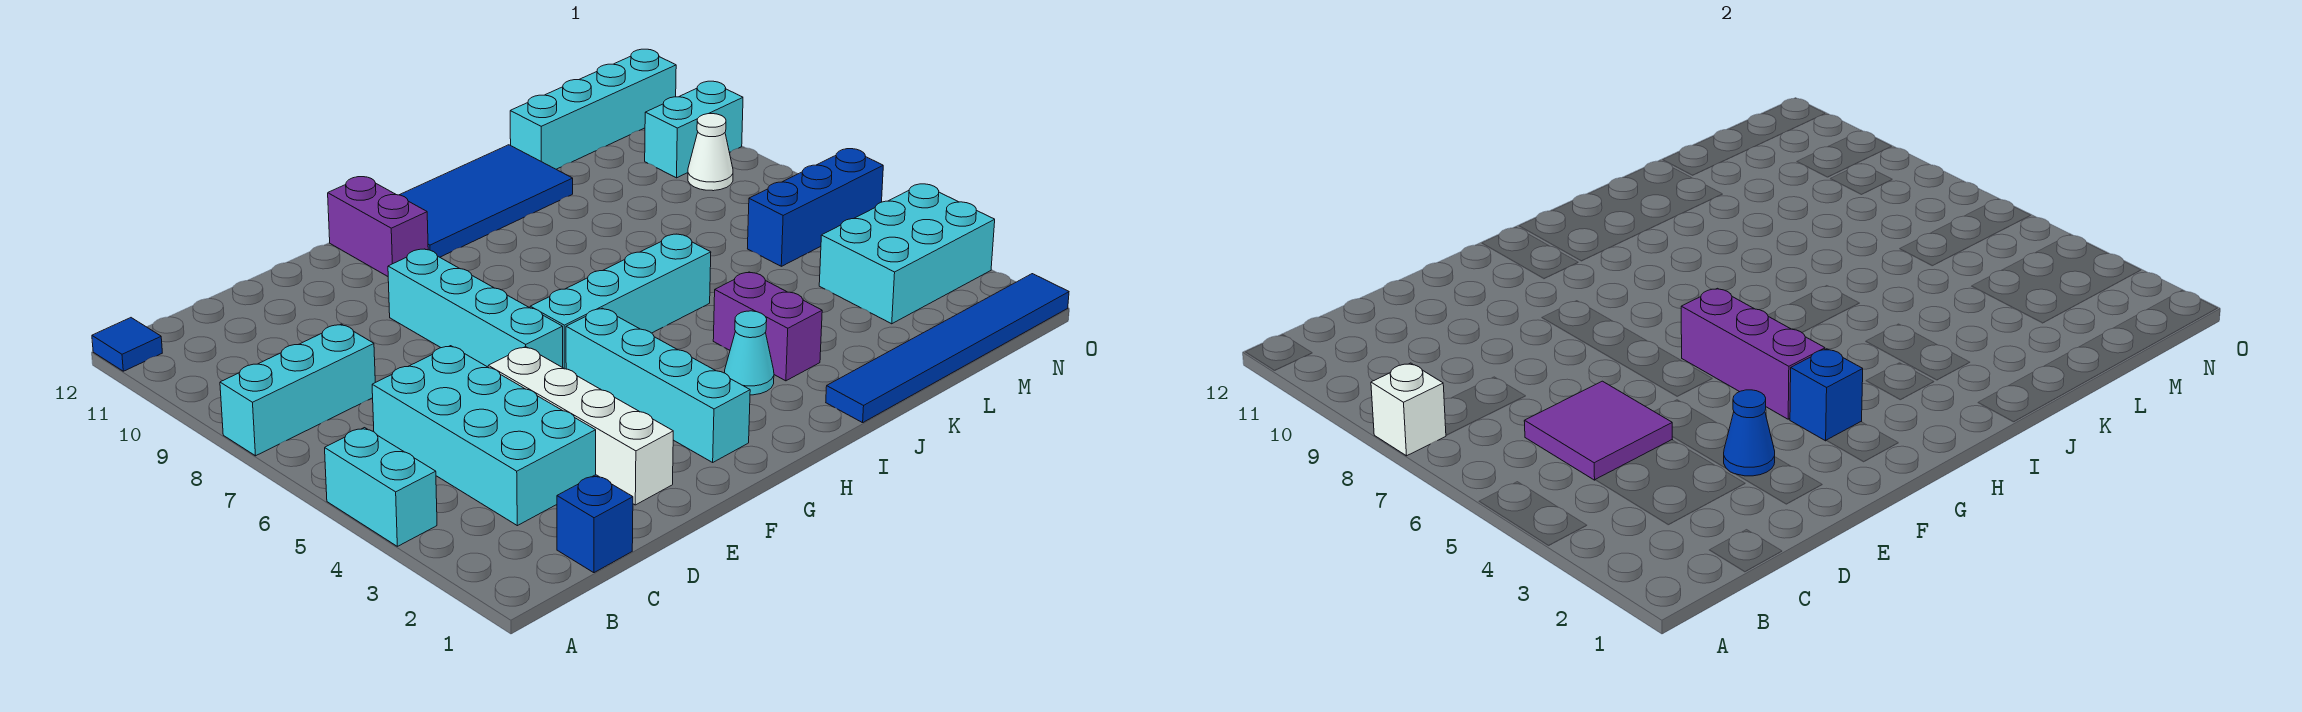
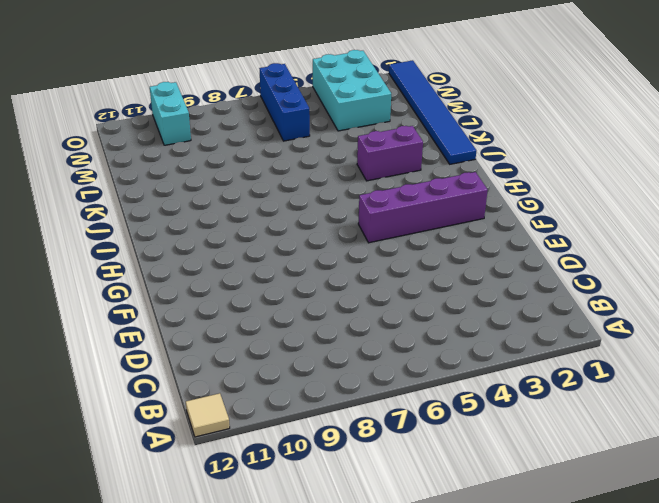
tan tile A12 level 1 -> blue tile A12 level 1
purple brick G2:G5 level 1 -> cyan brick G2:G5 level 1
none -> cyan brick A4:A5 level 1
none -> cyan brick A8:C8 level 1
none -> blue brick C1 level 1

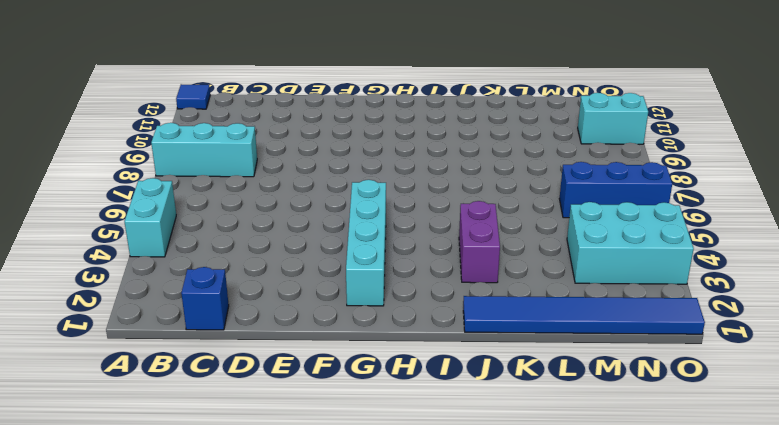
none -> cyan brick C3:D6 level 1
none -> white brick E2:E5 level 1
none -> cyan brick F6:F9 level 1

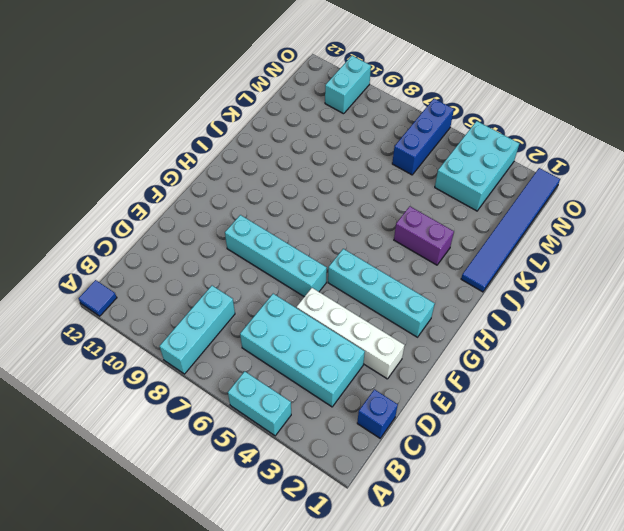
none -> cyan brick G6:J6 level 1
none -> purple brick G11:G12 level 1
none -> blue tile H11:K12 level 1

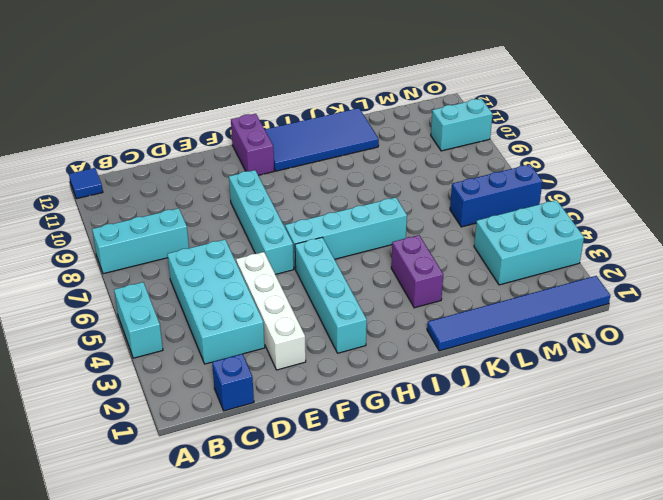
none -> cyan cone I3 level 1
none -> cyan brick L12:O12 level 1
none -> white cone N9 level 1

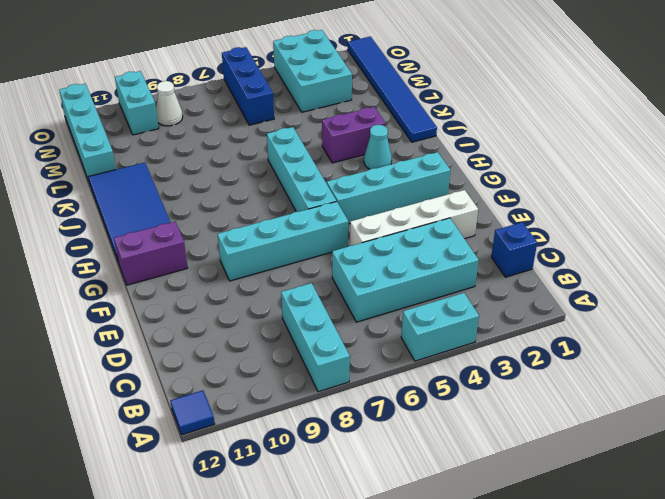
none -> white brick A8 level 2
none -> purple tile C5:D6 level 2
none -> blue cone E3 level 2

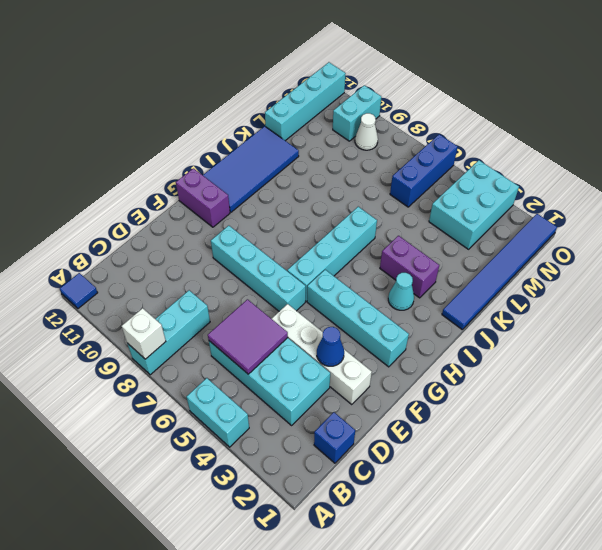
none -> blue brick G3 level 2
none -> purple brick G4:G6 level 2

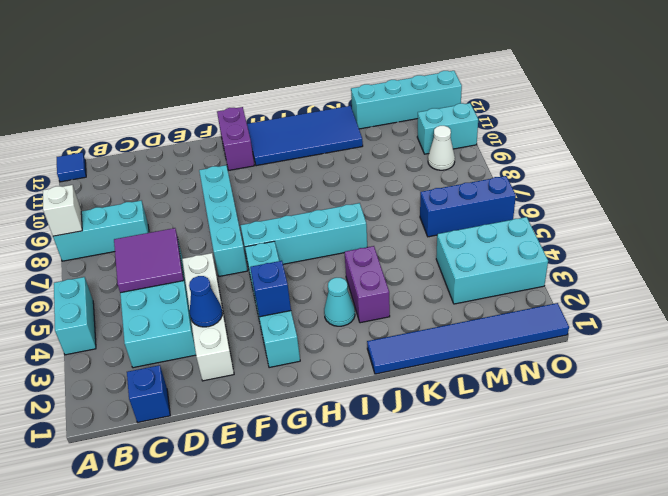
none -> purple brick G4:G6 level 2

